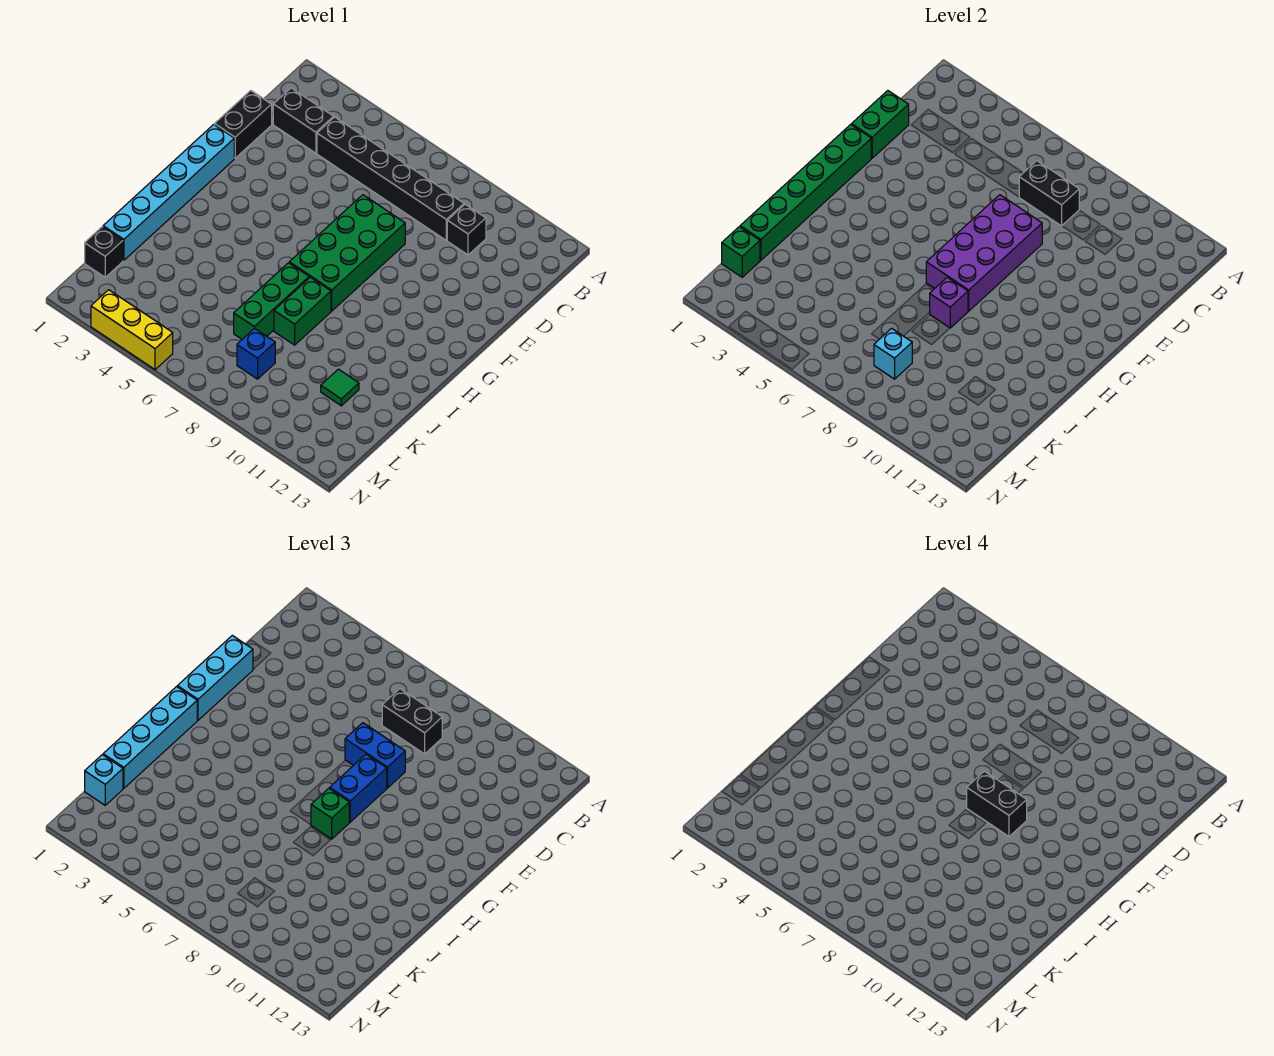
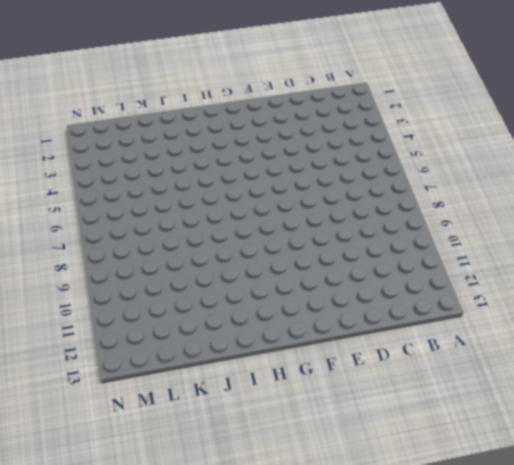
none -> black brick C2:C3 level 1
none -> black brick C4:C9 level 1
none -> black brick C10 level 1

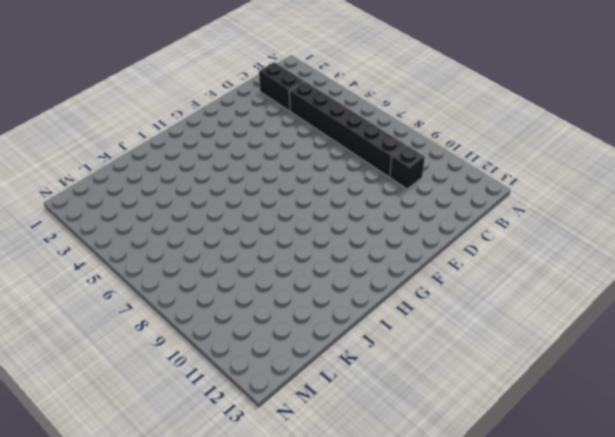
none -> black brick D1:E1 level 1
none -> green brick E7:H8 level 1
none -> cyan brick F1:K1 level 1

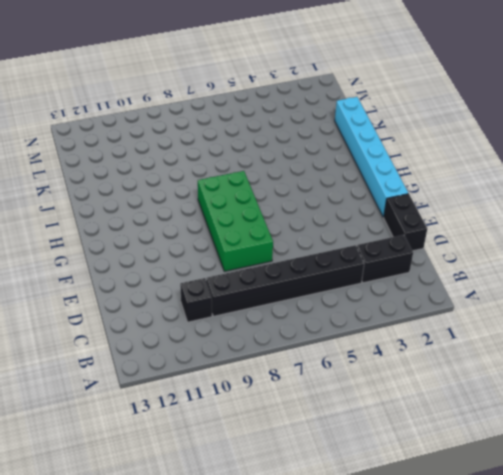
none -> green brick I7:K7 level 1
none -> green brick I8:J8 level 1
none -> green tile K11 level 1

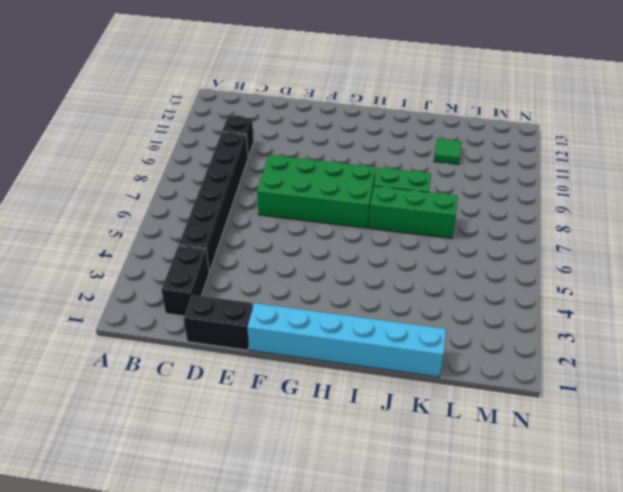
none -> black brick L1 level 1
none -> blue brick L8 level 1
none -> yellow brick N3:N5 level 1

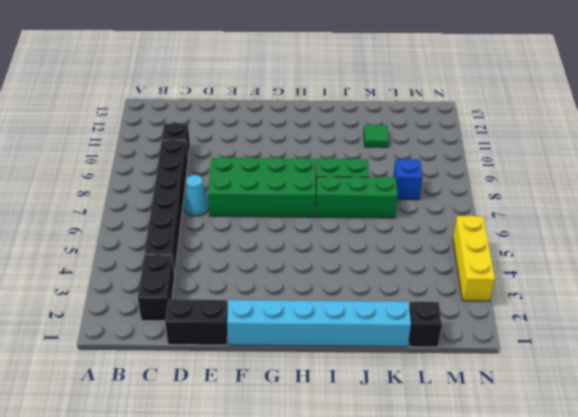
cyan cone D7 level 1 -> none
none -> black brick C7:C8 level 2
none -> green brick D1:E1 level 2
none -> purple brick E7:H8 level 2

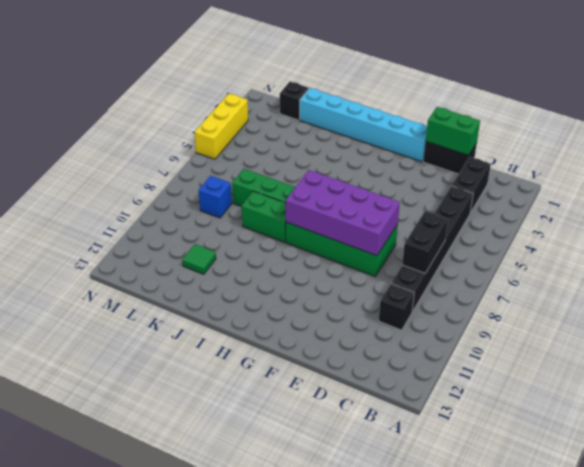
none -> green brick F1:K1 level 2
none -> purple brick I8 level 2
none -> green brick L1 level 2

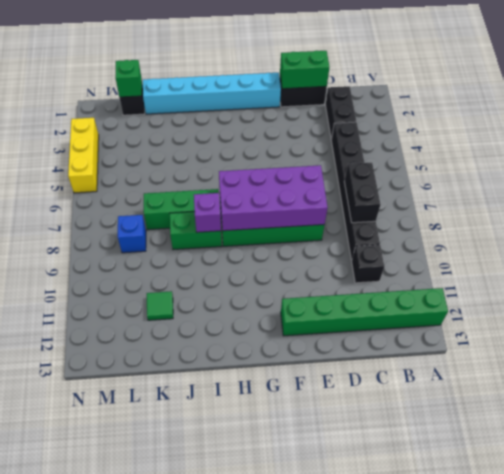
green brick A12:F12 level 1 -> green brick F1:K1 level 2
none -> cyan brick L8 level 2
none -> black brick C7:C8 level 3
none -> cyan brick E1:G1 level 3

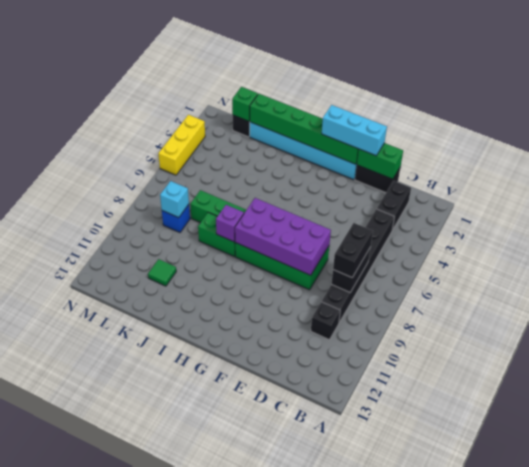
none -> blue brick E7:E8 level 3
none -> blue brick F8:G8 level 3
none -> cyan brick H1:K1 level 3

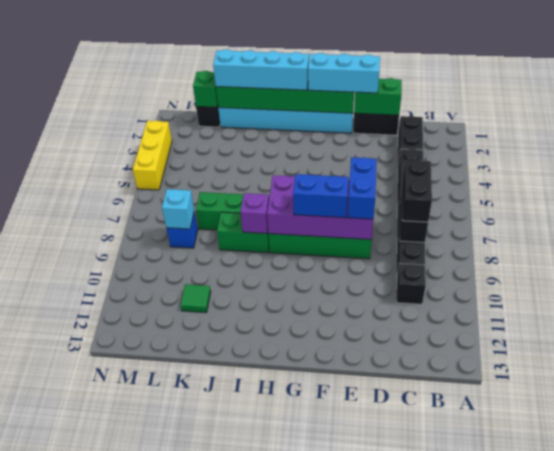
none -> green brick H8 level 3
none -> cyan brick L1 level 3
none -> black brick G8:G9 level 4

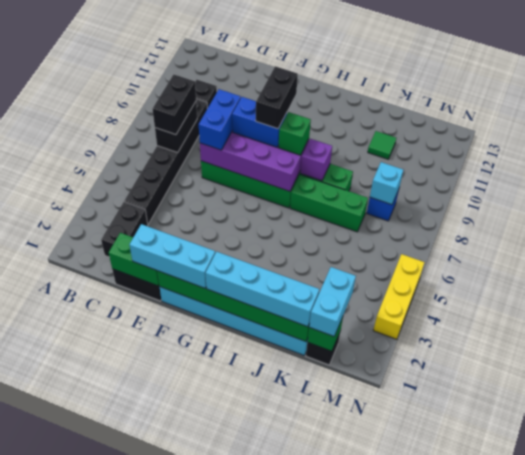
cyan brick L1:L2 level 3 -> cyan brick L1 level 3

